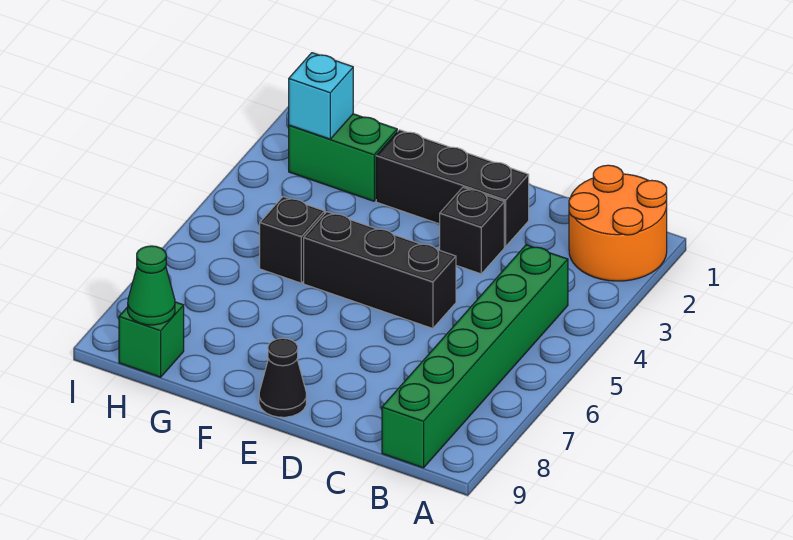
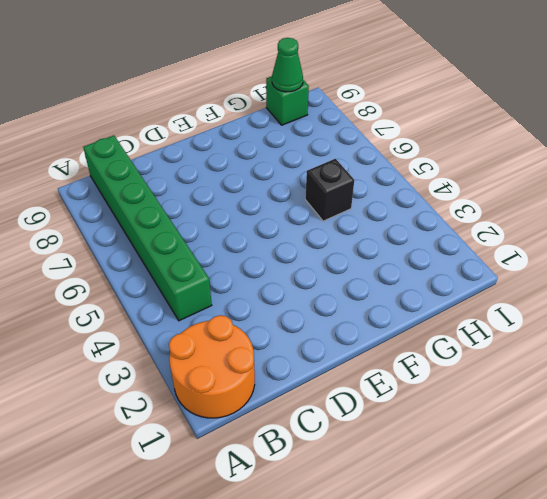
none -> black brick D2:F2 level 1
none -> black brick D3 level 1

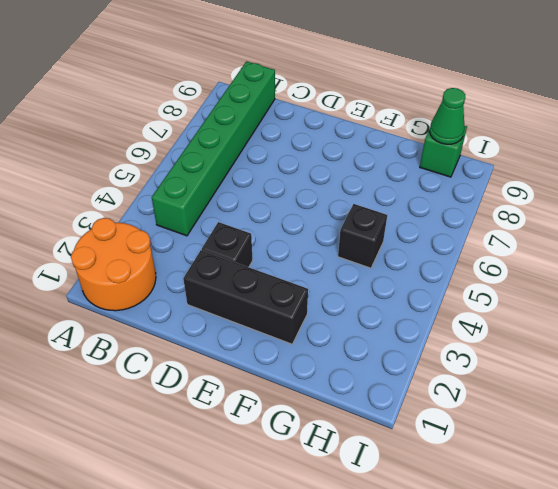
none -> black brick D5:F5 level 1
none -> black cone E9 level 1

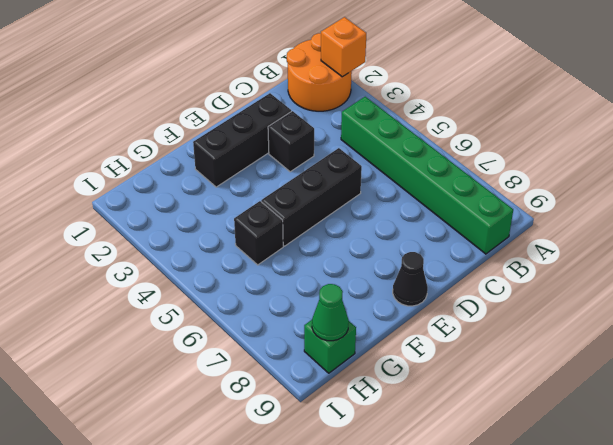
orange brick A2 level 2 -> none
none -> green brick G2:H2 level 1
none -> cyan brick H2 level 2

